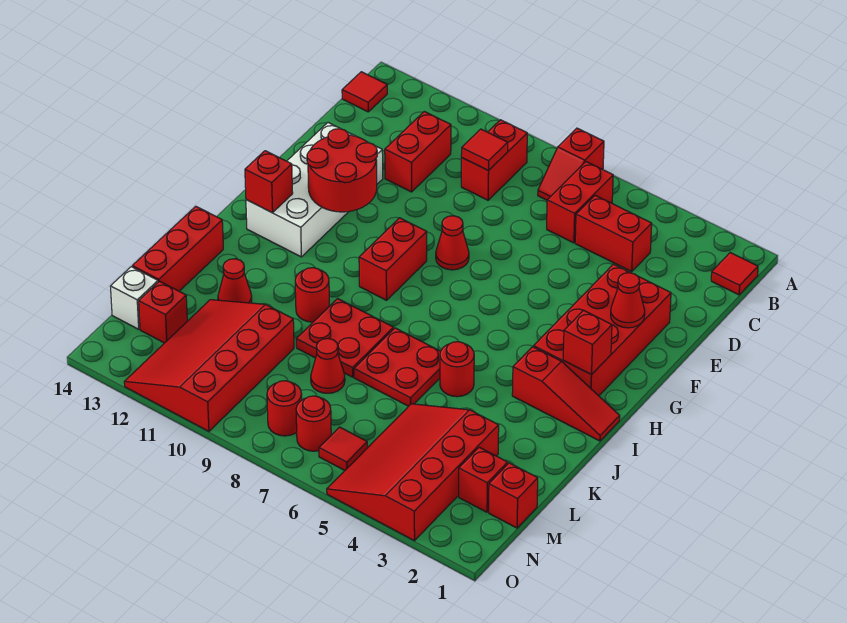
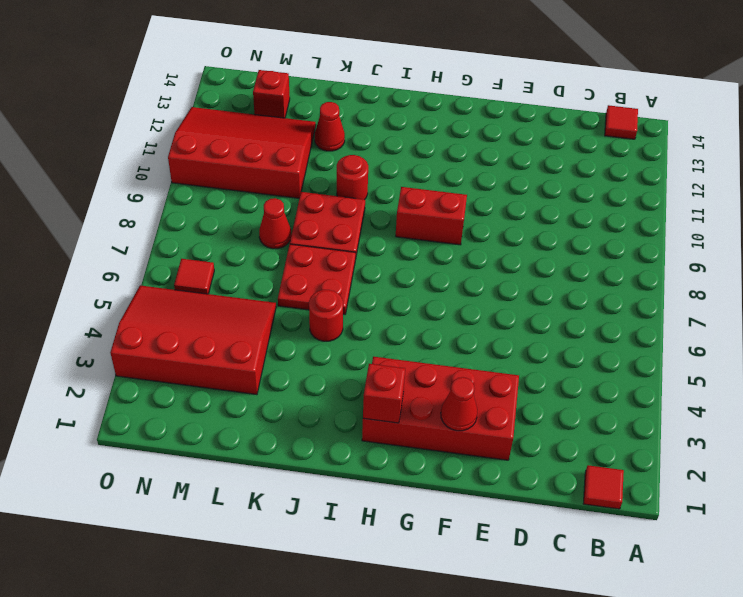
none -> red slope A7:B7 level 1 top A
none -> red brick B6:C6 level 1
none -> red brick B9:C9 level 1
none -> red brick C4:C5 level 1

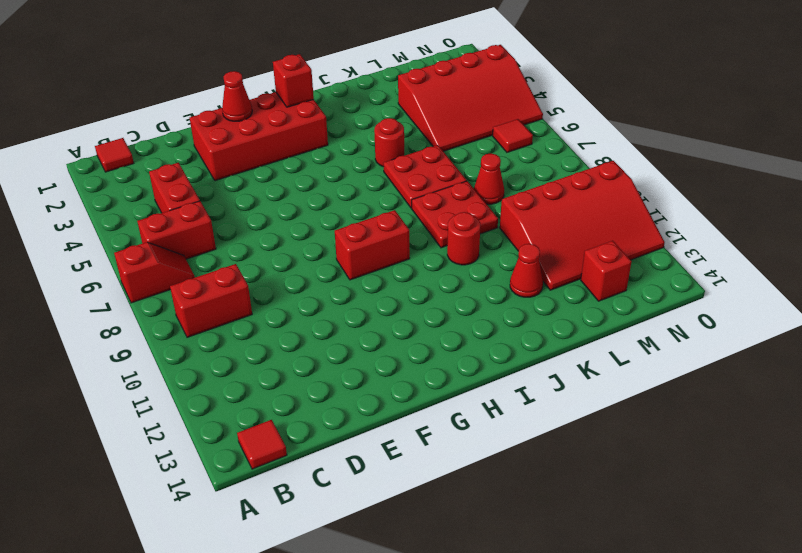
none -> red brick C11:D11 level 1
none -> white brick E12:H13 level 1
none -> red cone F8 level 1
none -> red slope I1:I3 level 1 top 3

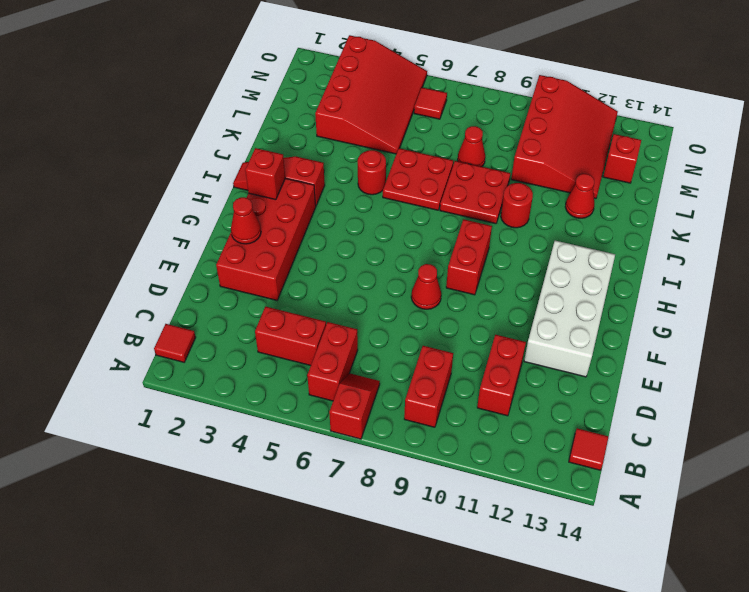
none -> red brick J14:L14 level 1
none -> red brick M1 level 1
none -> red brick M2 level 1
none -> white brick M14 level 1

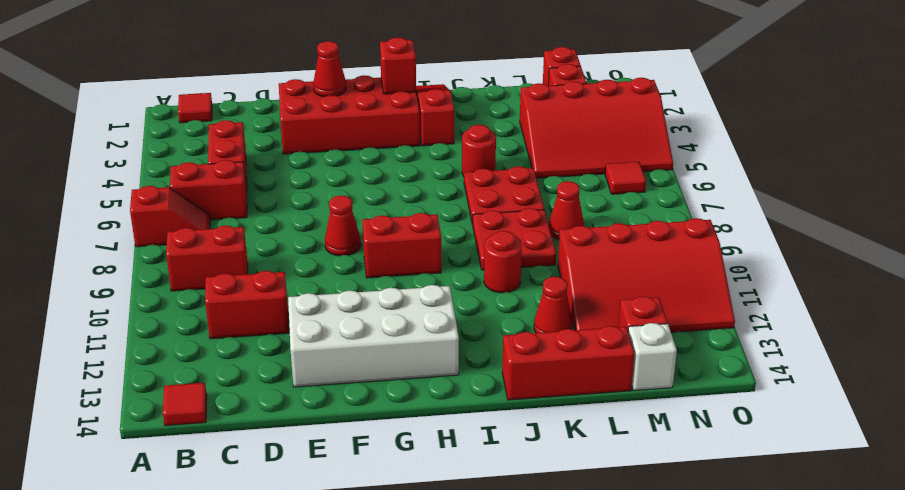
none -> red round brick N7 level 1
none -> red round brick N8 level 1
none -> red tile C9 level 2
none -> red round brick F11:G12 level 2

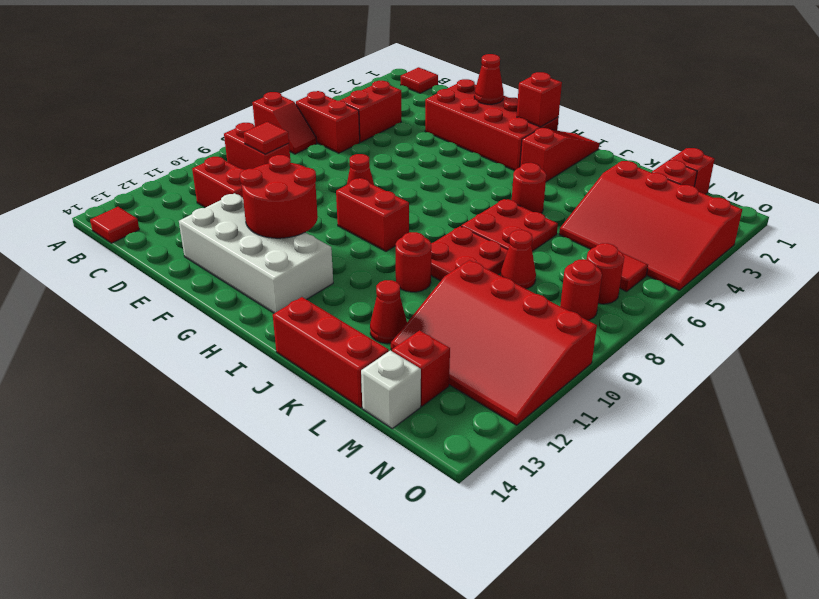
none -> red brick H13 level 2

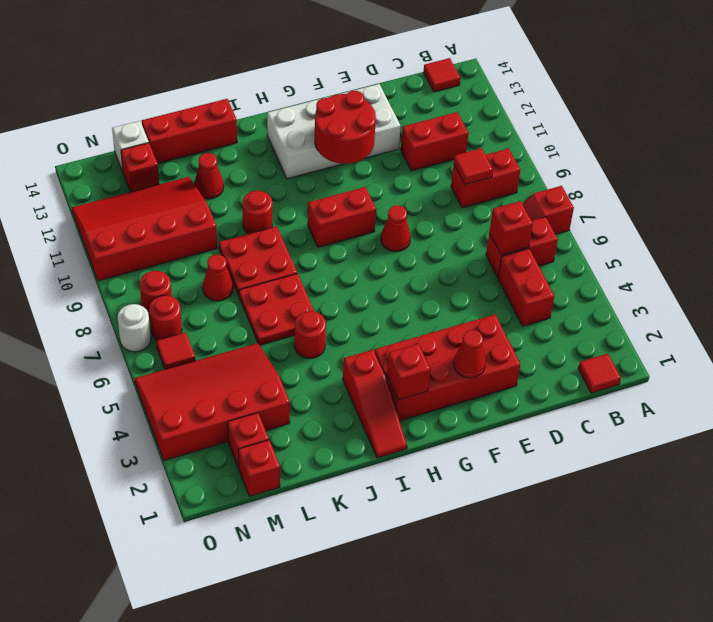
red brick C6 level 2 -> red brick H13 level 2
white round brick O7 level 1 -> none

